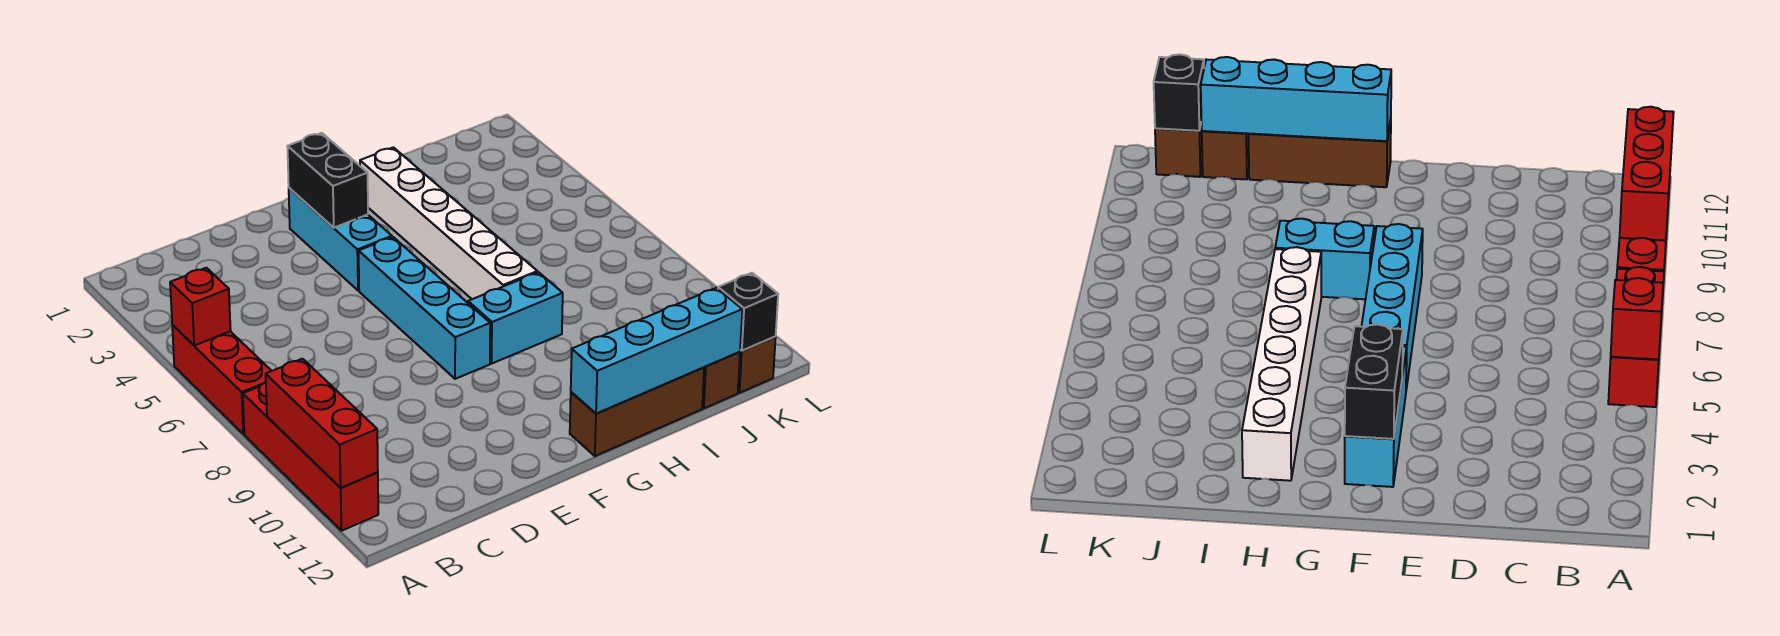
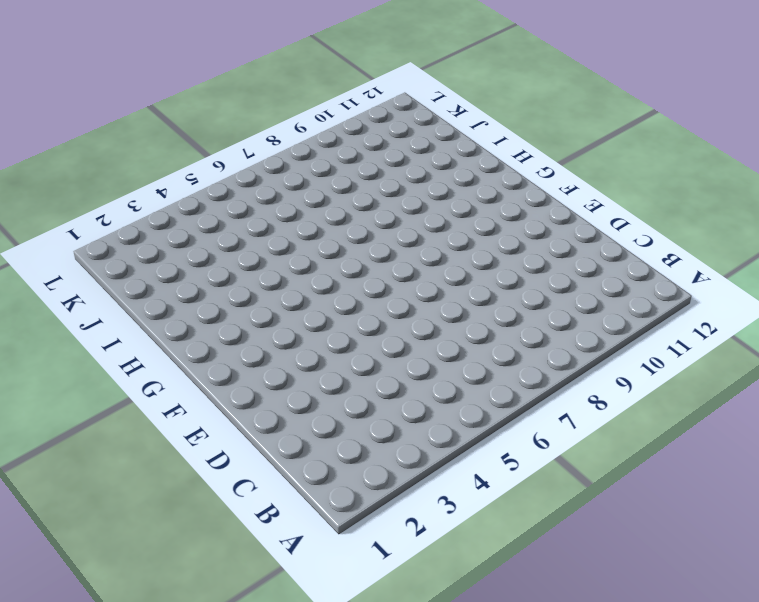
none -> red brick A5:A7 level 1
none -> red brick A8:A11 level 1
none -> cyan brick F2:F4 level 1

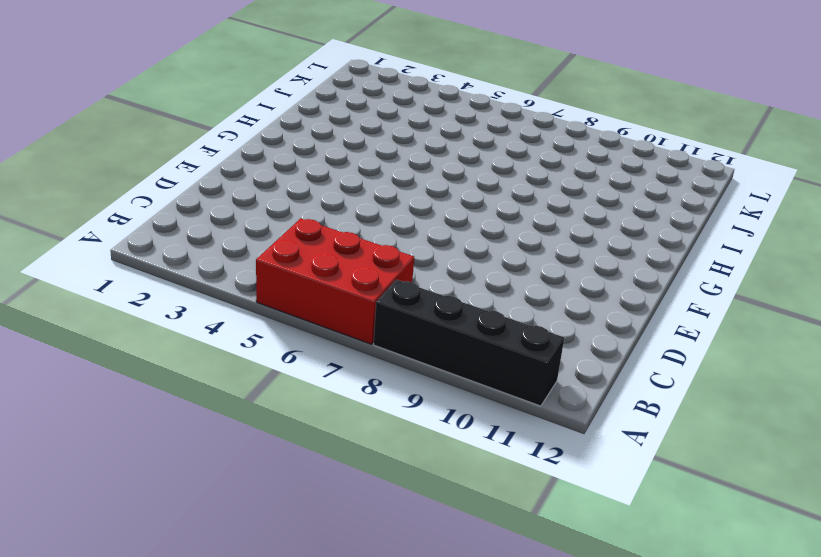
red brick A5:B7 level 1 -> red brick A5:A7 level 1
black brick A8:A11 level 1 -> red brick A8:A11 level 1
none -> cyan brick F2:F4 level 1
none -> cyan brick F5:F8 level 1
none -> cyan brick G8:H8 level 1

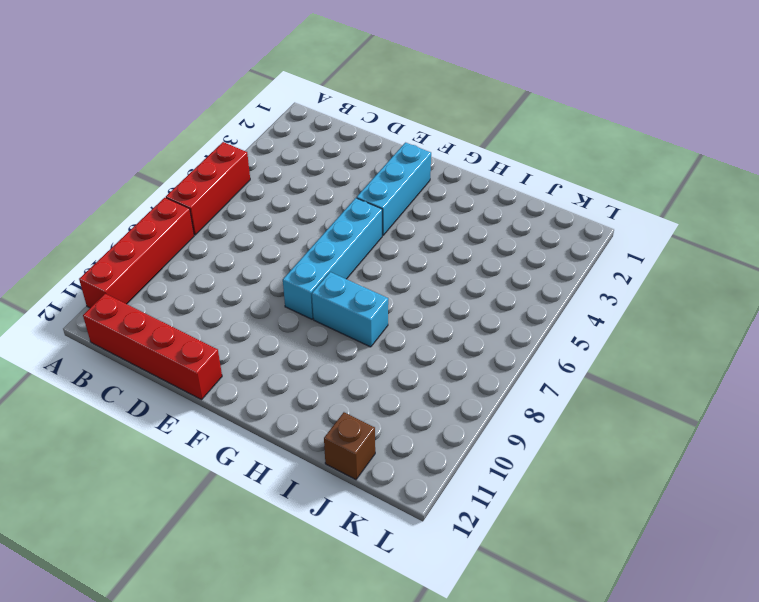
red brick B12:E12 level 1 -> none
none -> brown brick G12:I12 level 1
none -> white brick H2:H7 level 1
none -> brown brick K12 level 1

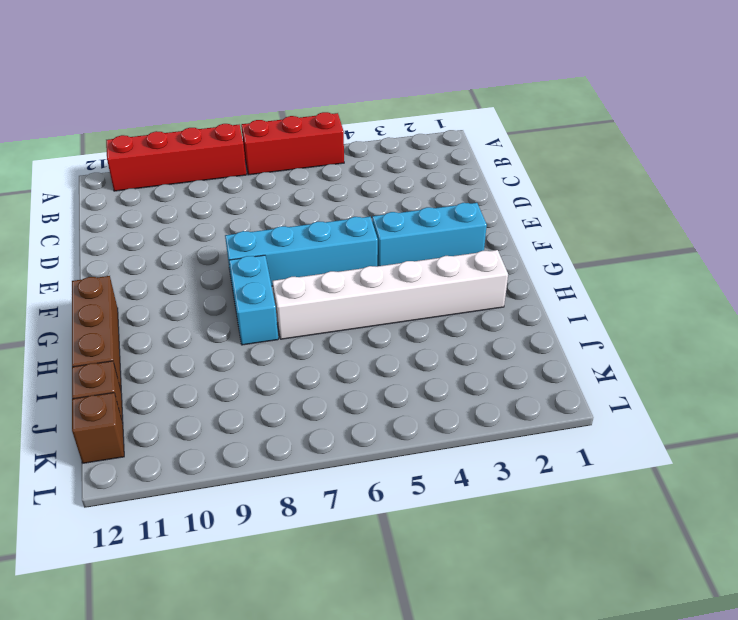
none -> red brick A5 level 2
none -> red brick A9:A11 level 2
none -> black brick F2:F3 level 2

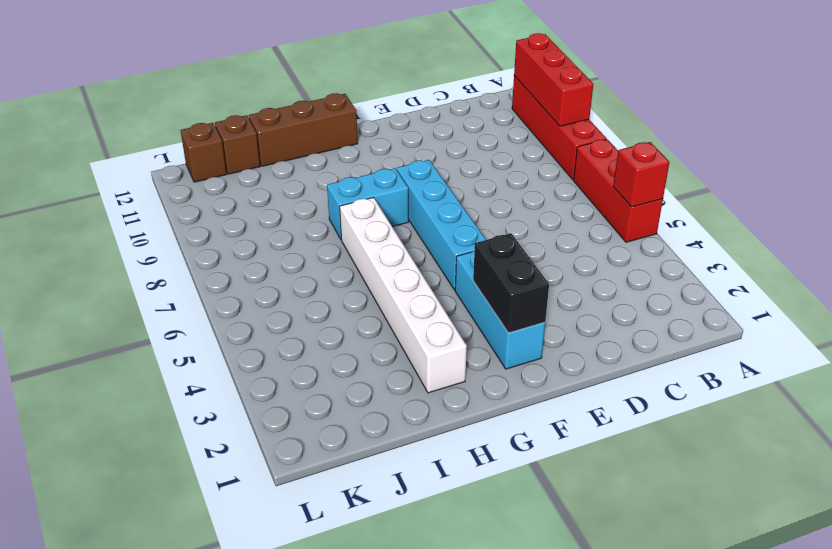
none -> cyan brick G12:J12 level 2
none -> black brick K12 level 2

